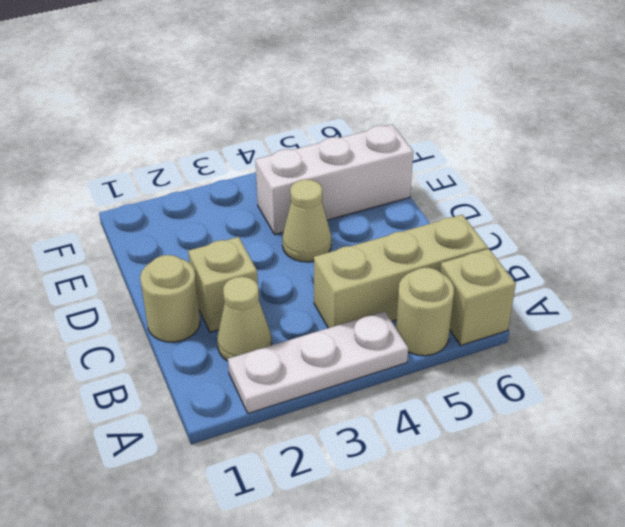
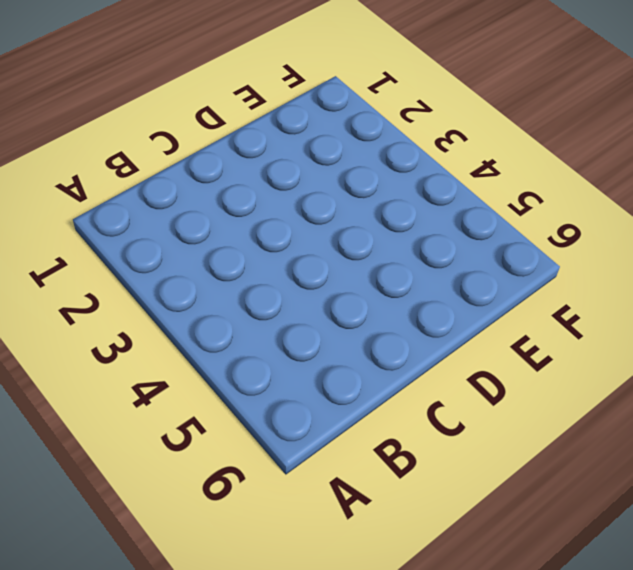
none -> white plate A2:A4 level 1
none -> tan round brick A5 level 1

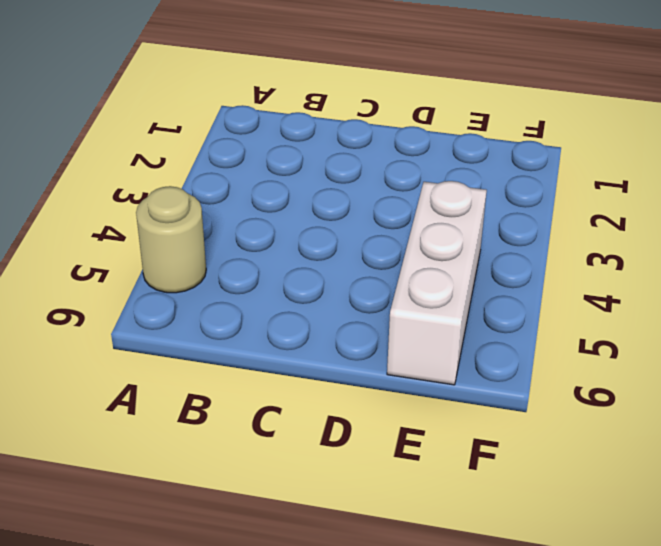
none -> white plate A2:A4 level 1
none -> tan brick A6 level 1

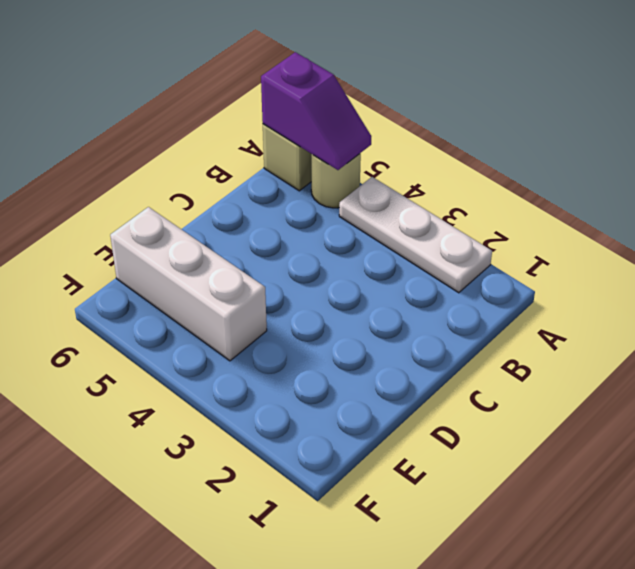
purple slope A5:A6 level 2 top 6 -> none
none -> tan cone B2 level 1
none -> tan brick B4:B6 level 1

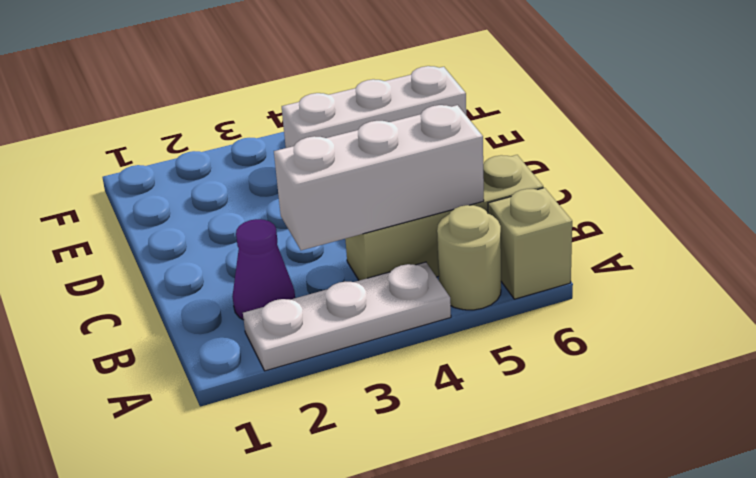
purple cone B2 level 1 -> tan cone B2 level 1
white brick B3:B5 level 2 -> none
none -> tan round brick C1 level 1
none -> tan brick C2 level 1

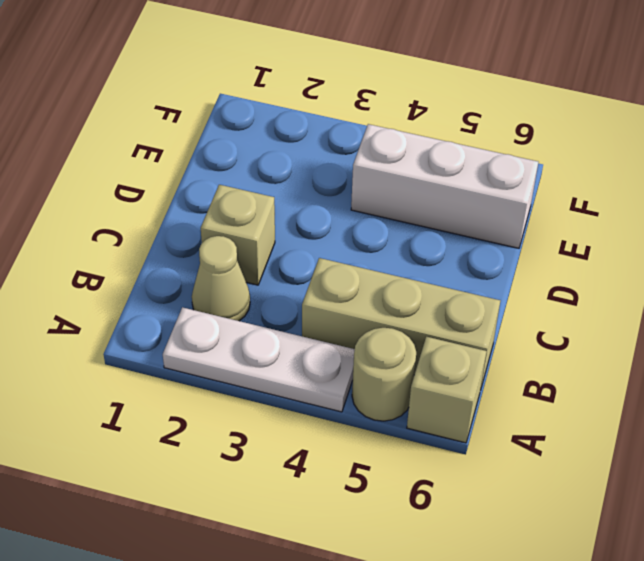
none -> tan round brick C1 level 1
none -> tan cone D4 level 1

